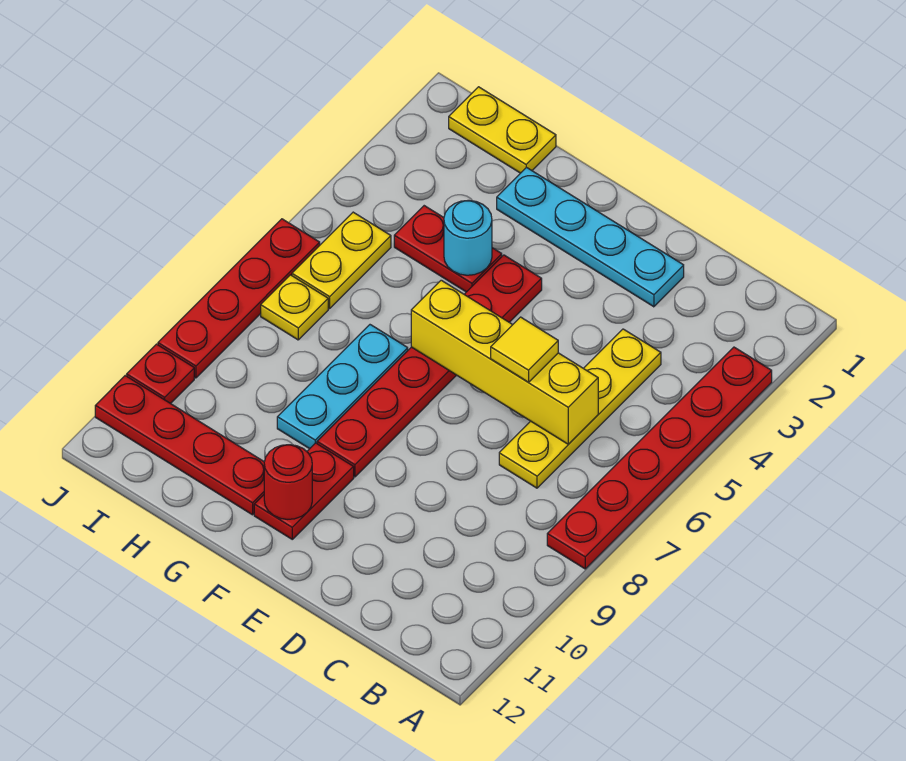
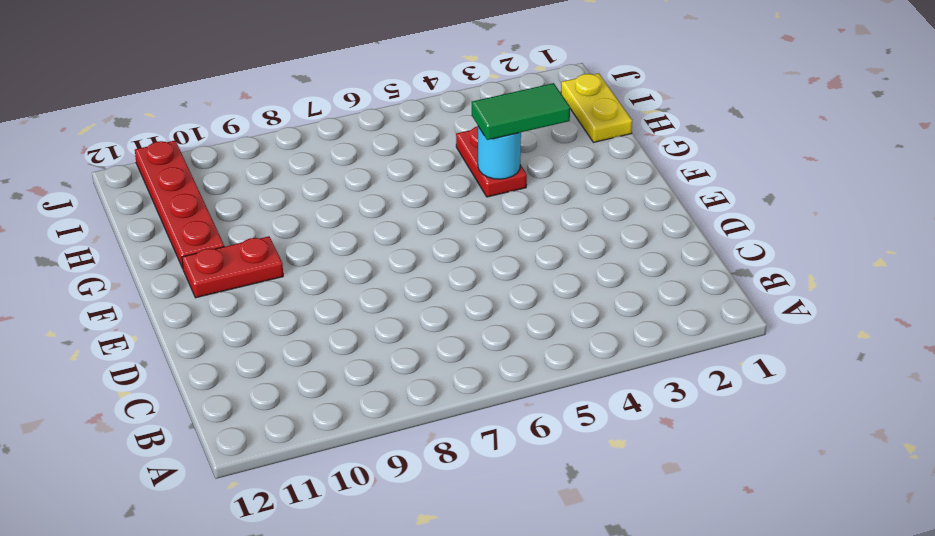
green tile G3:G4 level 3 -> none
none -> red plate A3:A8 level 1
none -> yellow plate C4:C7 level 1
none -> cyan plate D2:G2 level 1

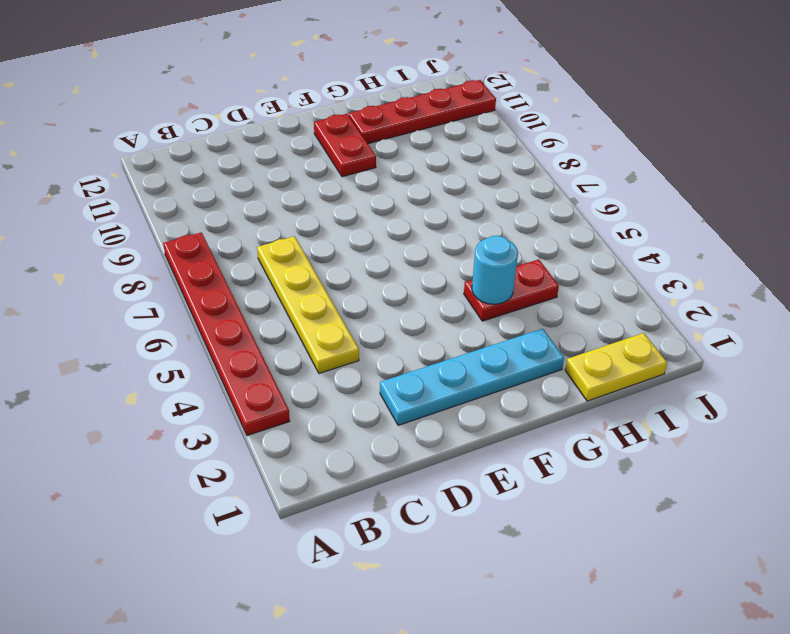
none -> red plate F4:F9 level 1
none -> cyan plate G7:G9 level 1
none -> yellow plate I5:I6 level 1

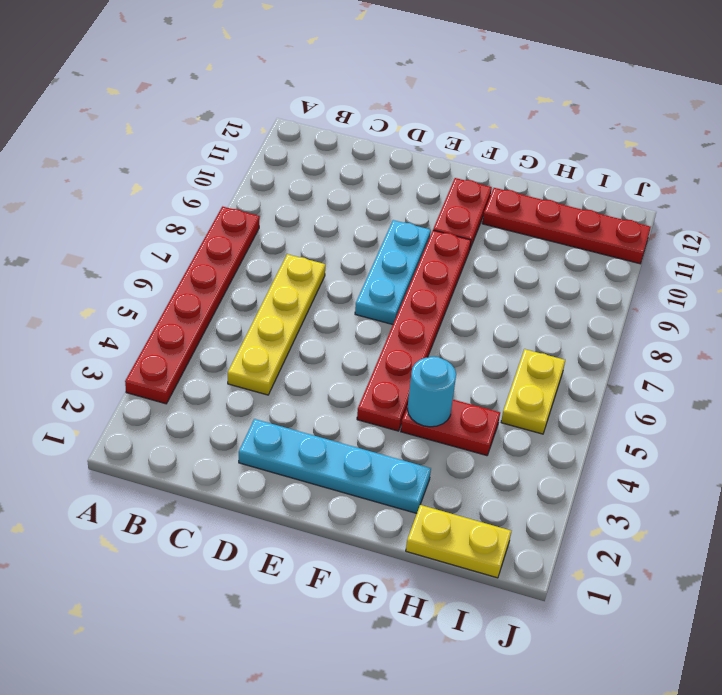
cyan plate E7:E9 level 1 -> cyan plate G7:G9 level 1
none -> yellow plate I7 level 1
none -> red plate J6:J9 level 1
none -> red plate J10 level 1

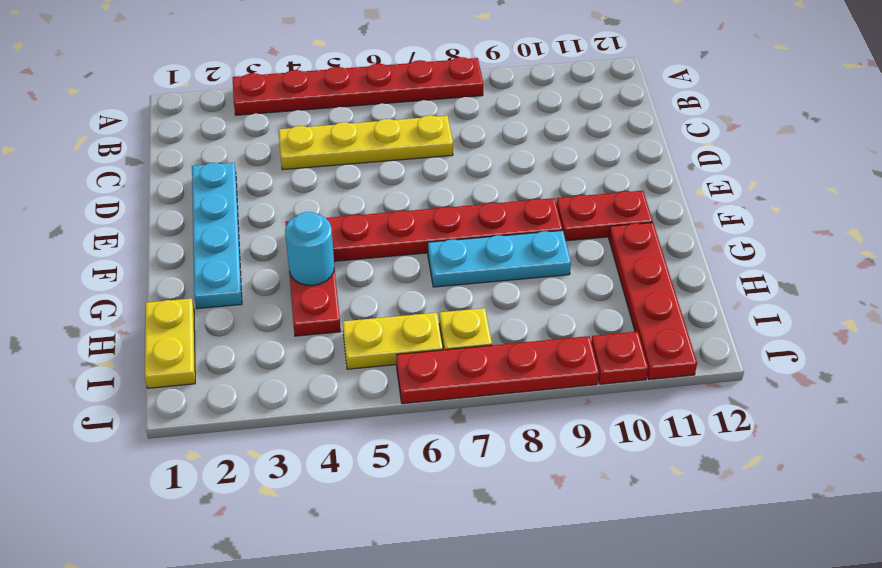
none -> yellow brick C6:F6 level 2
none -> red round brick F11 level 2
none -> yellow tile D6 level 3

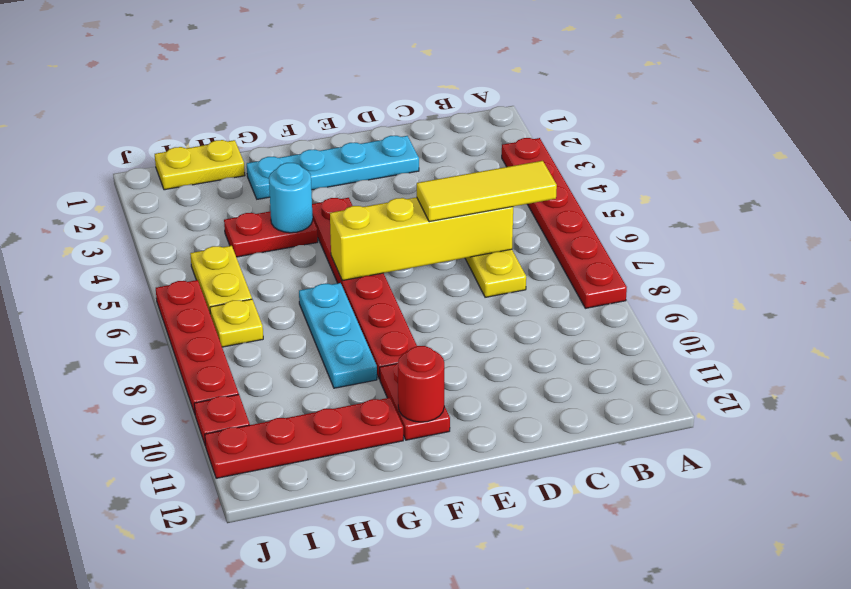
yellow tile B6:D6 level 3 -> yellow tile D6 level 3

